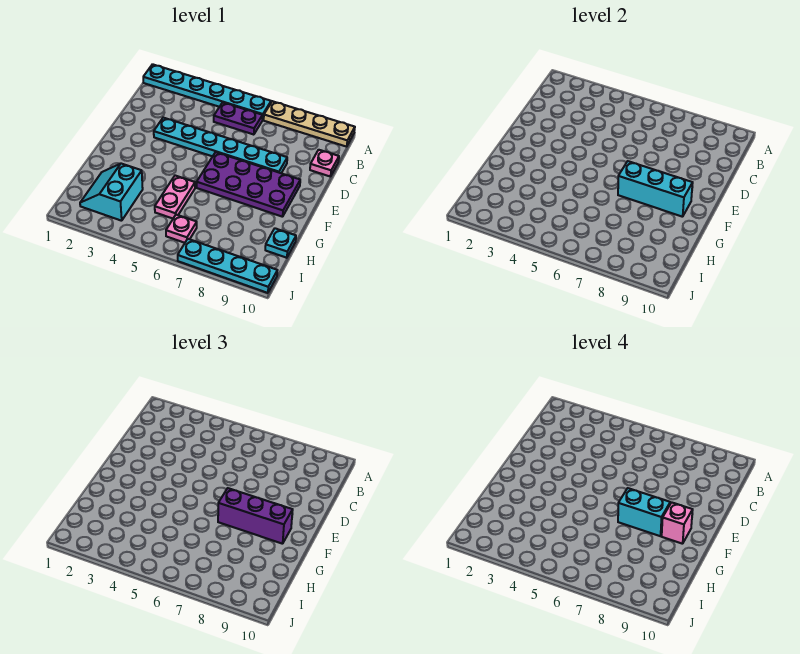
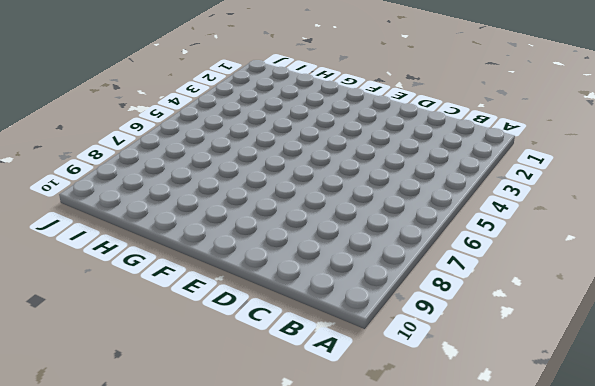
none -> cyan plate A1:A6 level 1
none -> tan plate A7:A10 level 1
none -> purple plate B5:B6 level 1

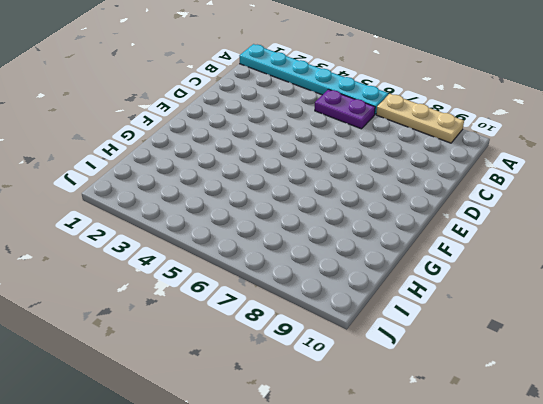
tan plate A7:A9 level 1 -> tan plate A7:A10 level 1
none -> pink plate C10 level 1
none -> cyan plate D3:D8 level 1
none -> purple plate E6:F9 level 1

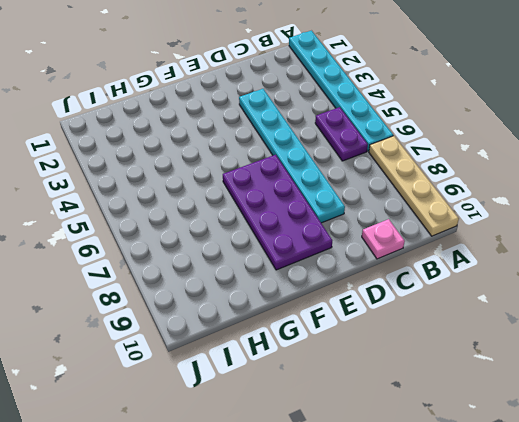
none -> pink plate G5:H5 level 1
none -> cyan slope H2:I3 level 1 top 3
none -> cyan plate H10 level 1

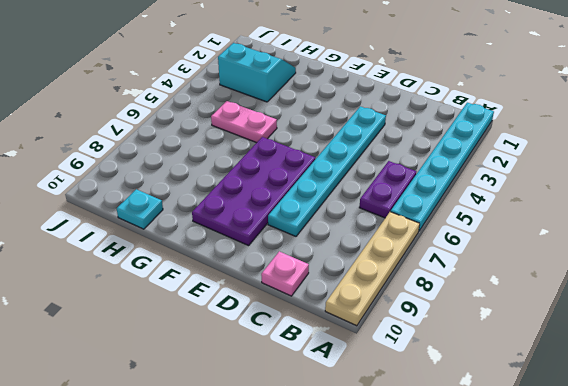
none -> pink plate I6 level 1
none -> cyan plate J7:J10 level 1
none -> cyan brick F7:F9 level 2

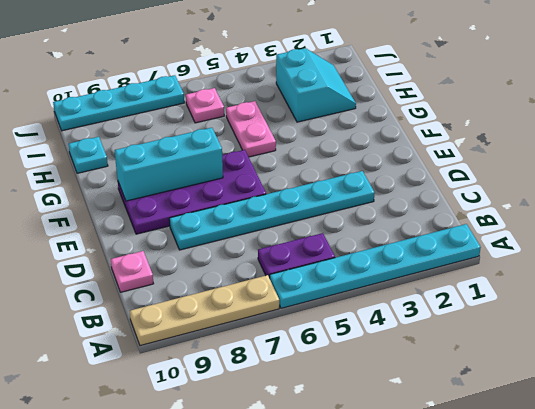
none -> purple brick F7:F9 level 3
none -> cyan brick F7:F8 level 4
none -> pink brick F9 level 4

